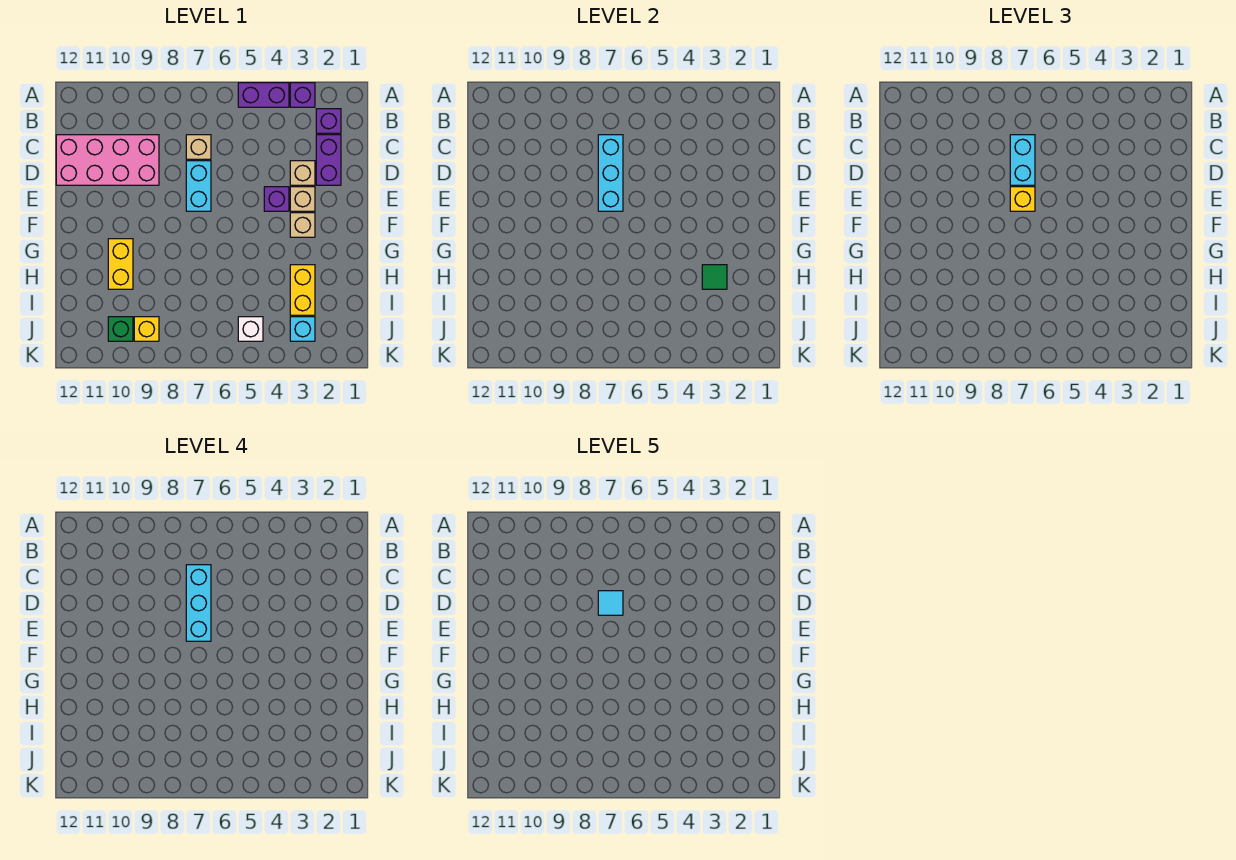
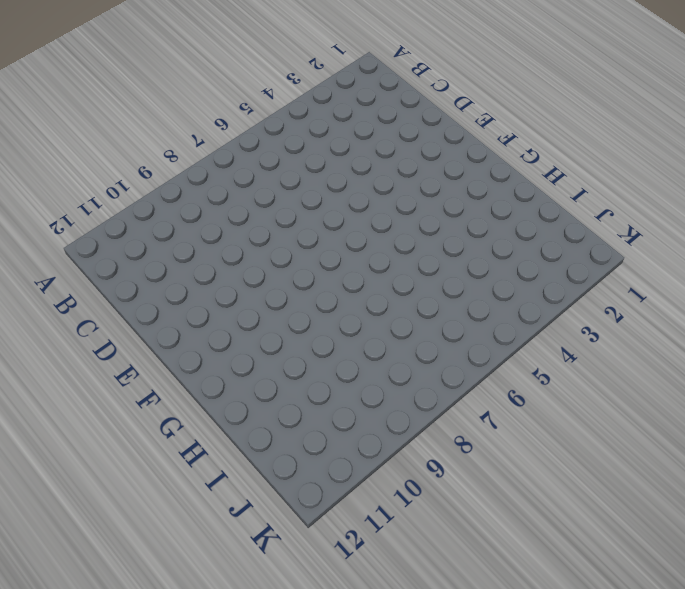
none -> purple brick A3 level 1
none -> purple brick A4:A5 level 1
none -> purple brick B2 level 1

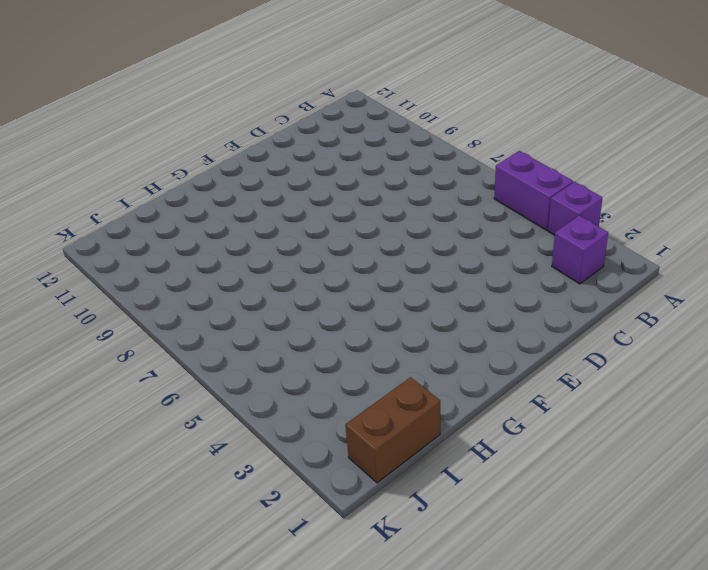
brown brick I1:J1 level 1 -> none
none -> purple brick C2:D2 level 1
none -> tan brick C7 level 1
none -> pink brick C9:D12 level 1

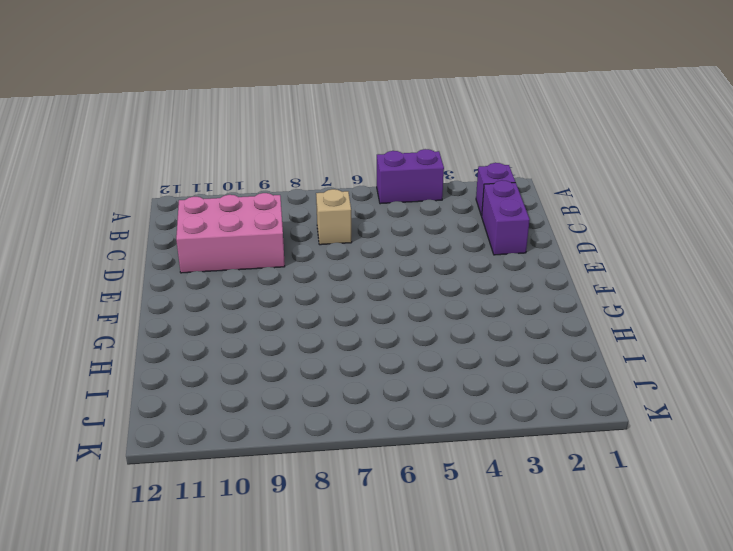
pink brick C9:D11 level 1 -> pink brick C9:D12 level 1
none -> purple brick A3 level 1
none -> tan brick D3 level 1
none -> cyan brick D7:E7 level 1

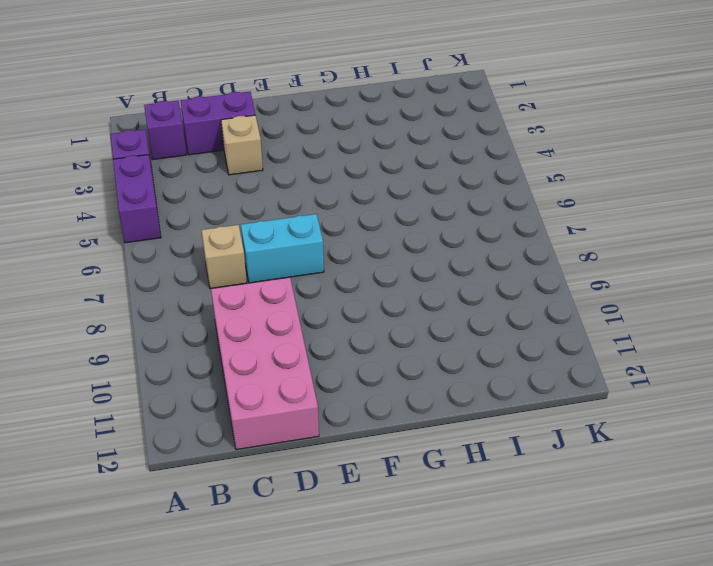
none -> tan brick E3 level 1
none -> purple brick E4 level 1
none -> tan brick F3 level 1

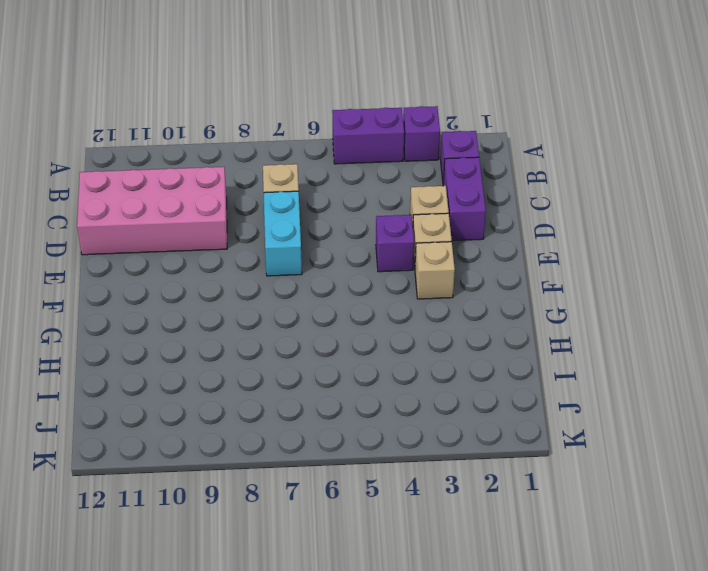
none -> yellow brick G10:H10 level 1
none -> yellow brick H3:I3 level 1
none -> cyan brick J3 level 1

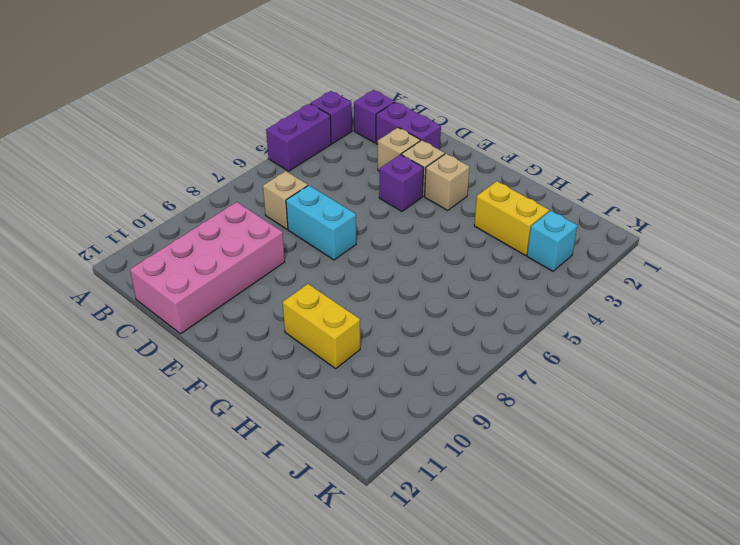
none -> white brick J5 level 1
none -> yellow brick J9 level 1
none -> green brick J10 level 1

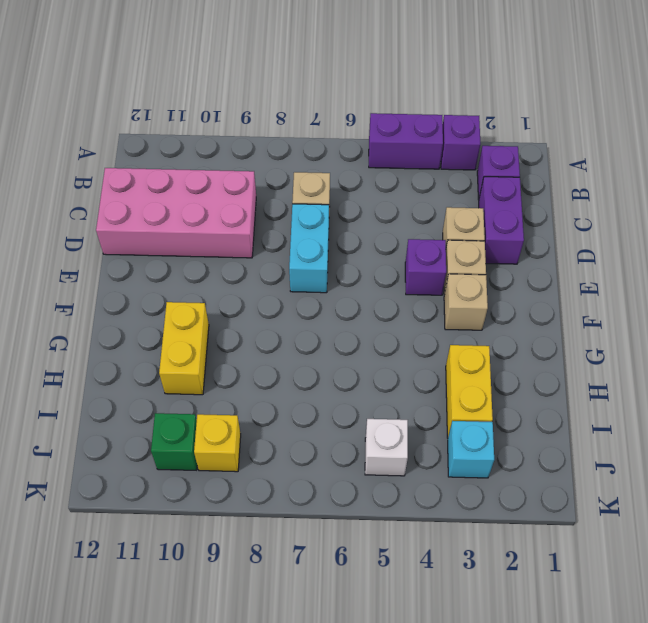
none -> cyan brick C7:E7 level 2
none -> green tile H3 level 2
none -> cyan brick C7:D7 level 3

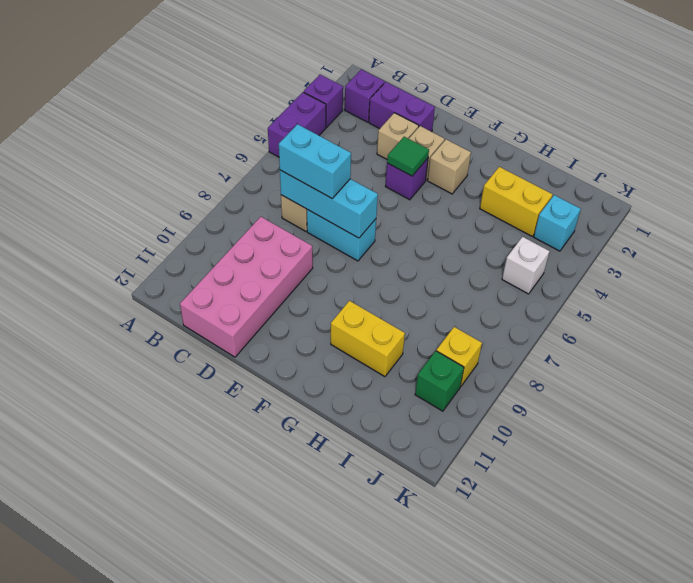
green tile E4 level 2 -> green tile H3 level 2
none -> yellow brick E7 level 3
none -> cyan brick C7:E7 level 4
none -> cyan tile D7 level 5

